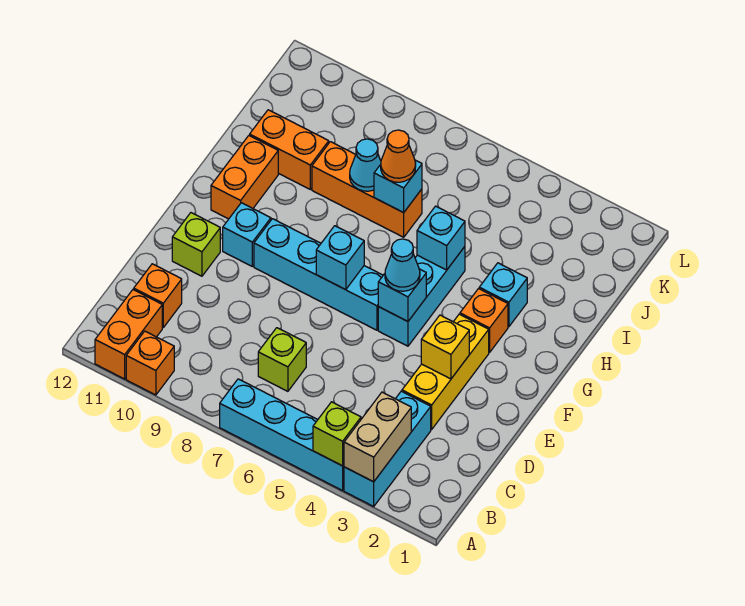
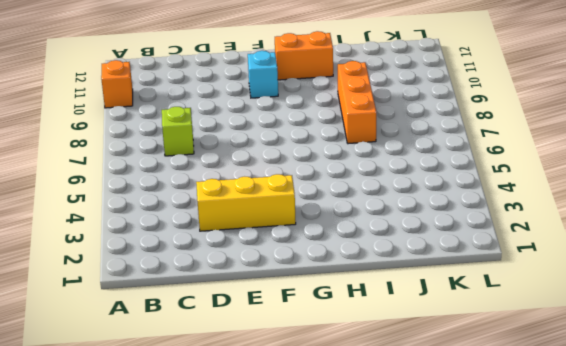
none -> cyan brick A3:C3 level 1
none -> cyan brick A4:A7 level 1
none -> orange brick A11:B11 level 1

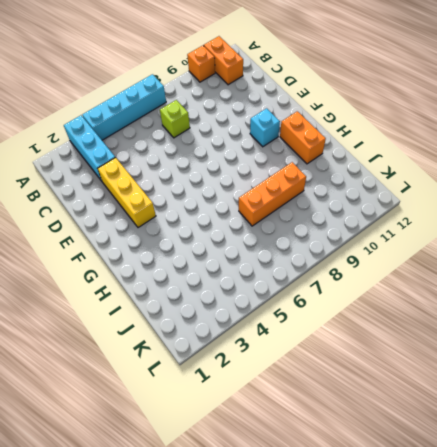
none -> orange brick C11 level 1
none -> lime brick E11 level 1
none -> cyan brick F5:H5 level 1

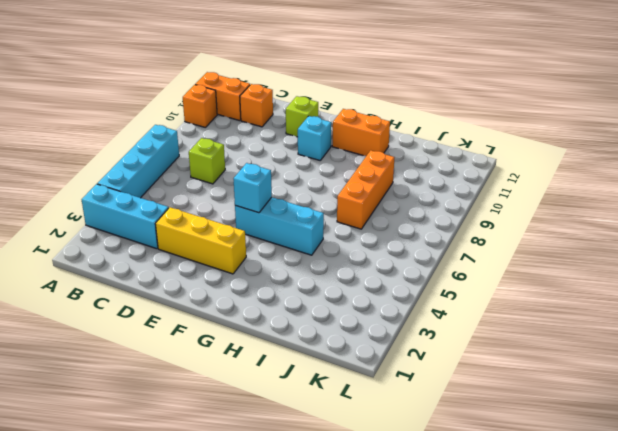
none -> cyan brick F6:F9 level 1
none -> orange brick G3 level 1
none -> cyan brick H3 level 1

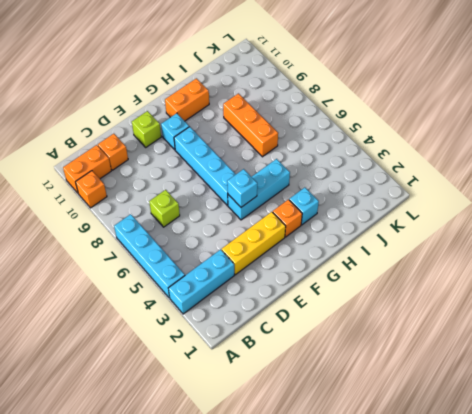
none -> orange brick I10:I11 level 1
none -> tan brick A3:B3 level 2
none -> lime brick A4 level 2

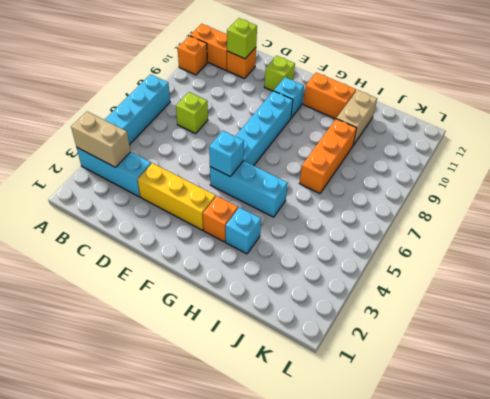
lime brick C11 level 2 -> lime brick A4 level 2
tan brick I10:I11 level 1 -> orange brick I10:I11 level 1
none -> yellow brick E3 level 2
none -> cyan brick F7 level 2
none -> cyan brick H5 level 2

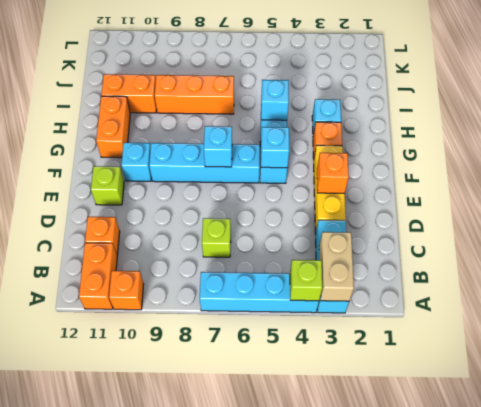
orange brick E3 level 2 -> yellow brick E3 level 2
none -> cyan brick I7 level 2
none -> cyan cone I8 level 2
none -> cyan cone F5 level 3

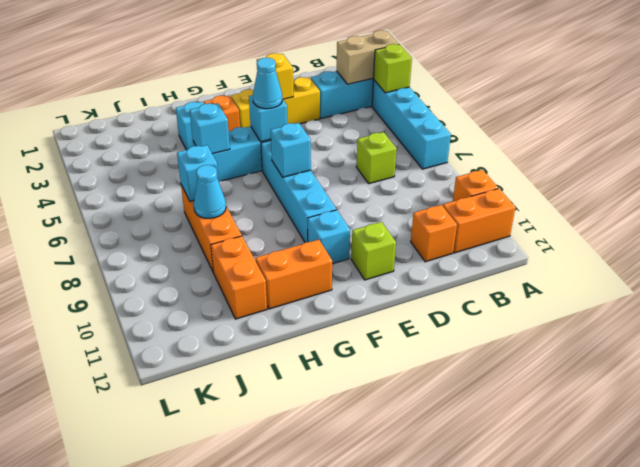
none -> orange cone I7 level 3

